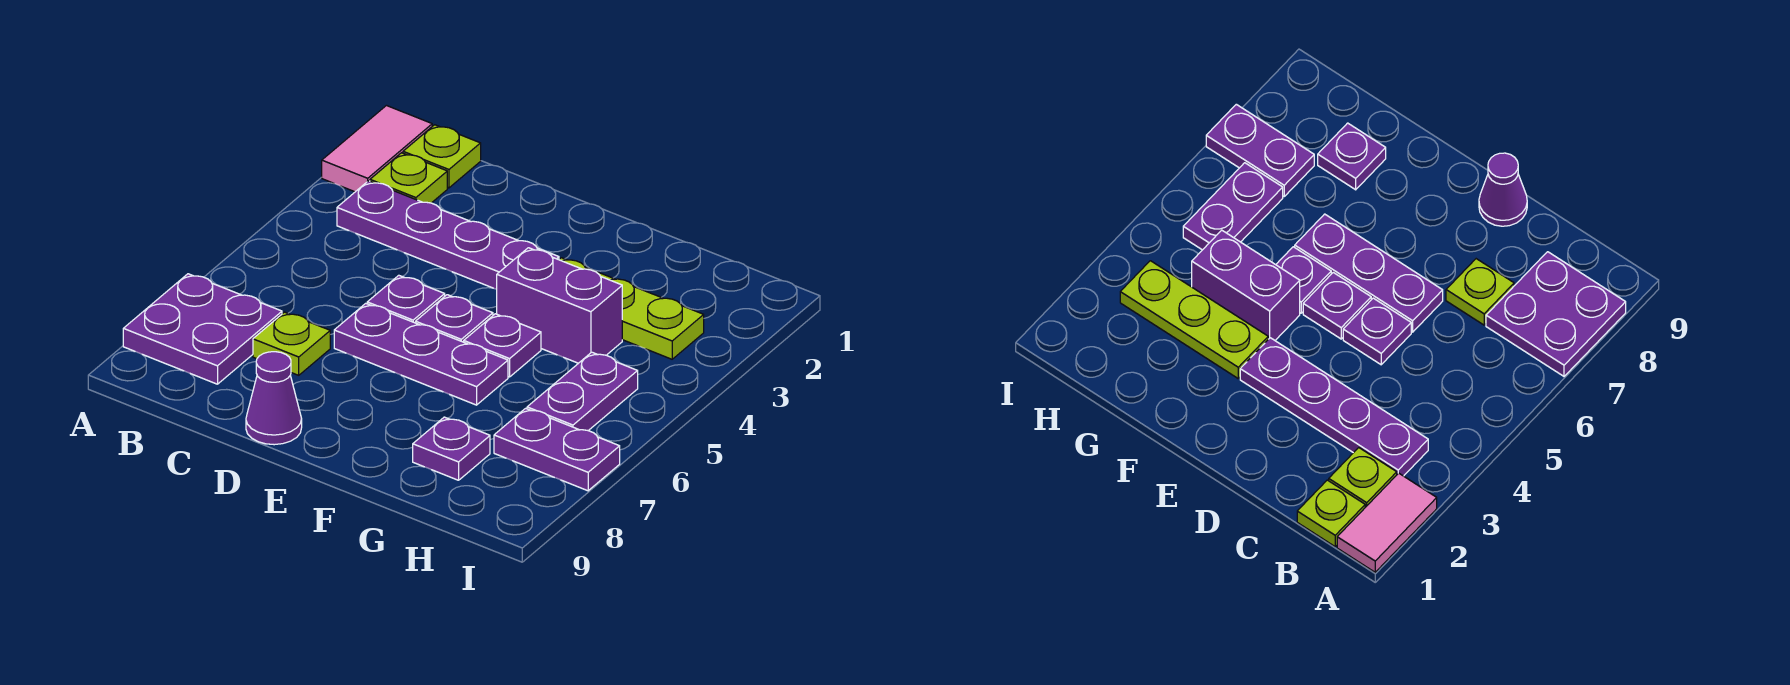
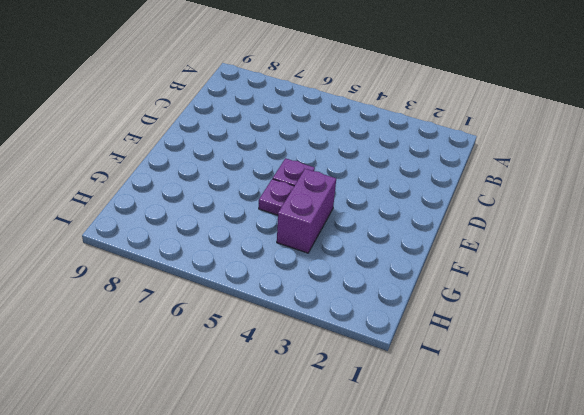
none -> pink tile A1:A2 level 1
none -> purple plate A7:B8 level 1
none -> lime plate B1 level 1

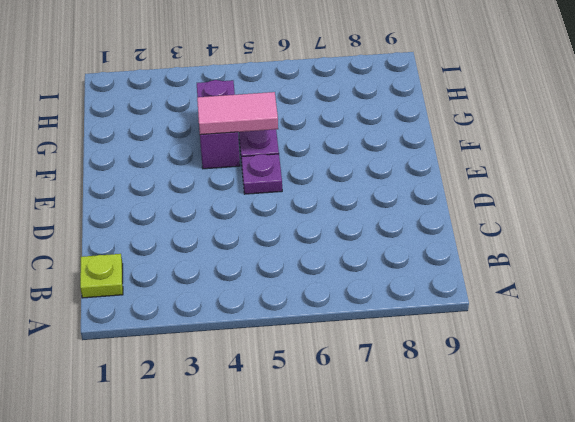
pink tile F4:F5 level 2 -> pink tile A1:A2 level 1
none -> purple plate A7:B8 level 1
none -> lime plate B2 level 1
none -> purple plate B3:E3 level 1

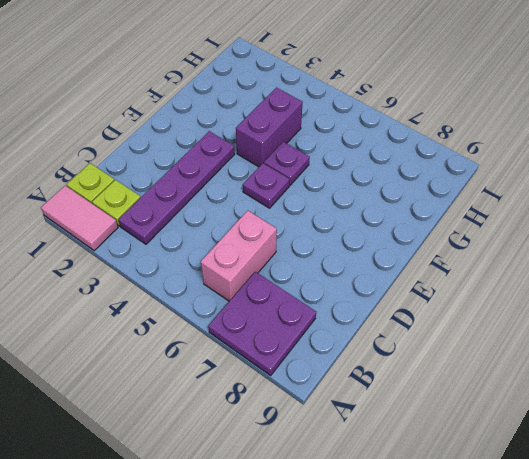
pink brick B6:C6 level 1 -> none
none -> lime plate C7 level 1
none -> purple plate D5 level 1
none -> purple plate D6:F6 level 1

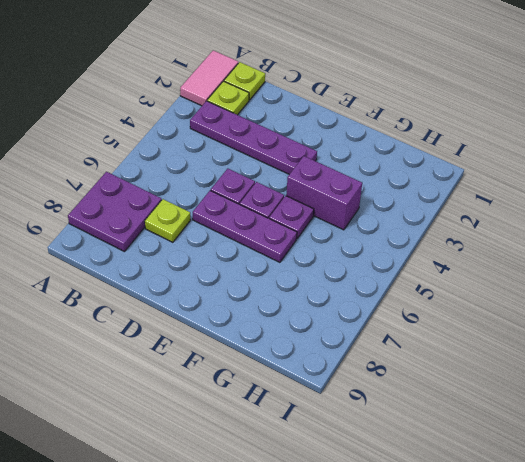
none -> purple cone D9 level 1
none -> lime plate F3:H3 level 1
none -> purple plate G8 level 1

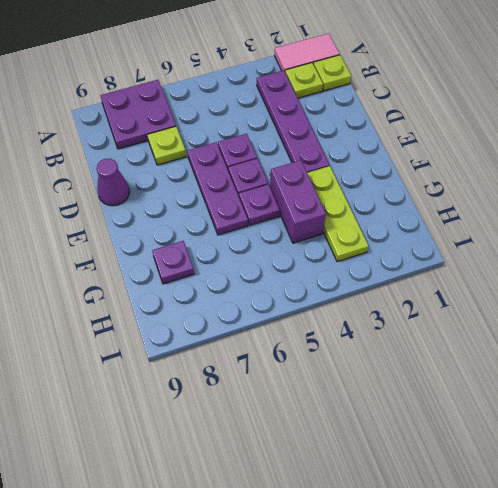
none -> purple plate H5:H6 level 1
none -> purple plate H7:I7 level 1

